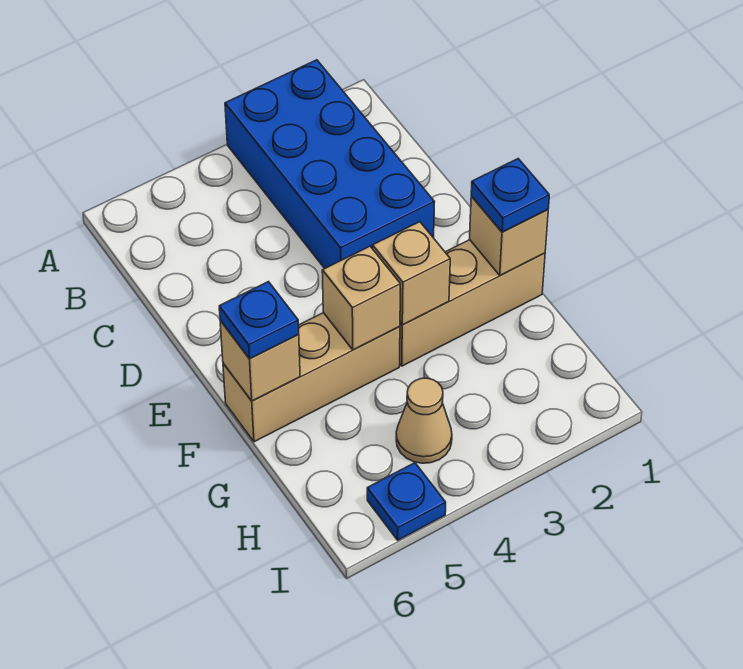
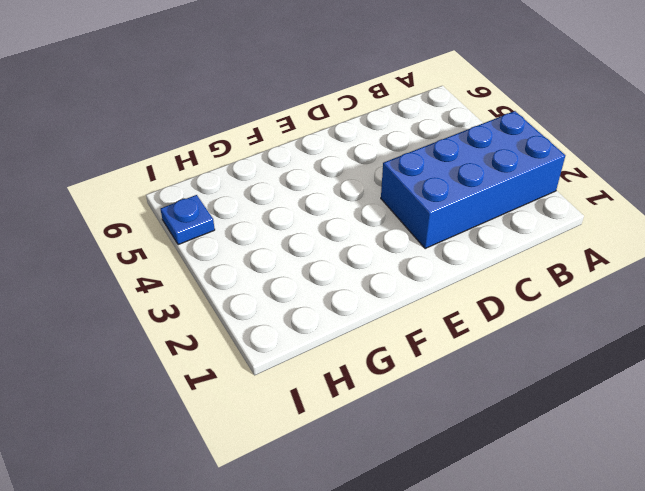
none -> tan brick F1:F3 level 1
none -> tan brick F4:F6 level 1

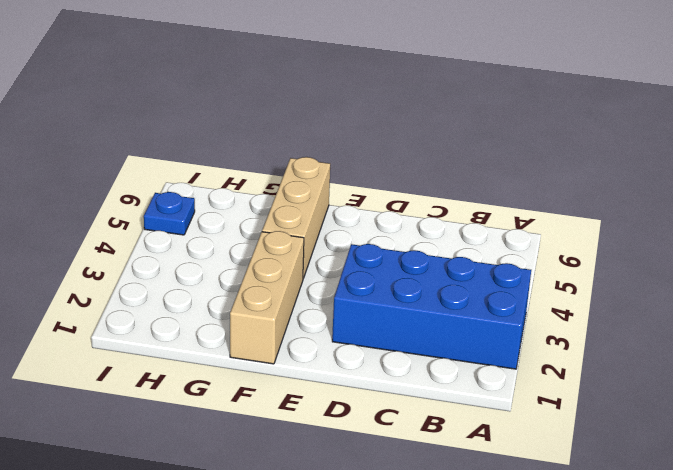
none -> tan cone H4 level 1
none -> tan brick F1 level 2

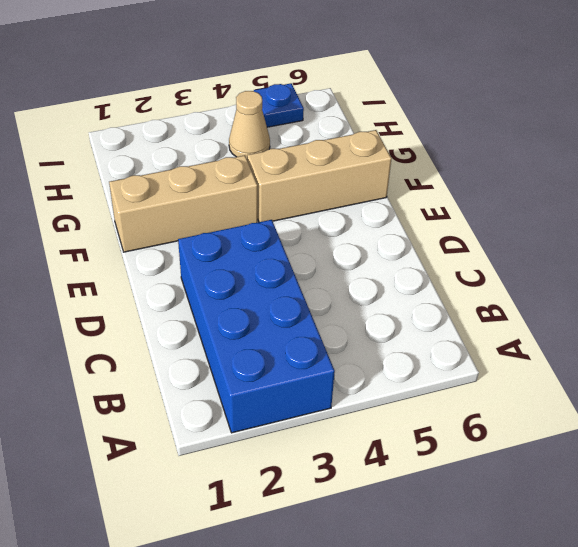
none -> tan brick F1 level 2
none -> tan brick F3 level 2

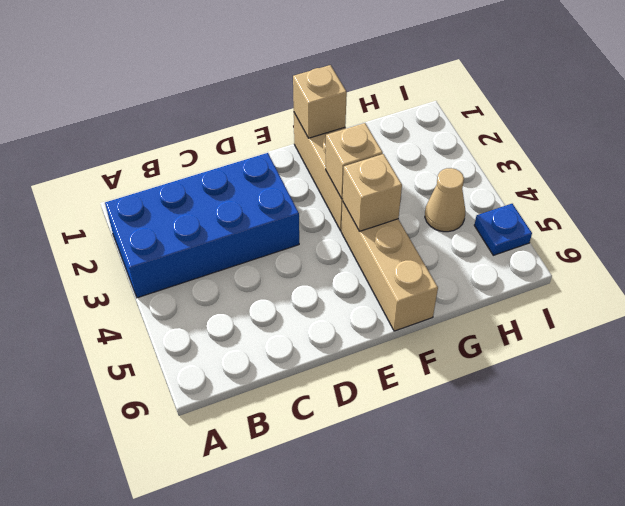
none -> tan brick F6 level 2
none -> blue plate F1 level 3

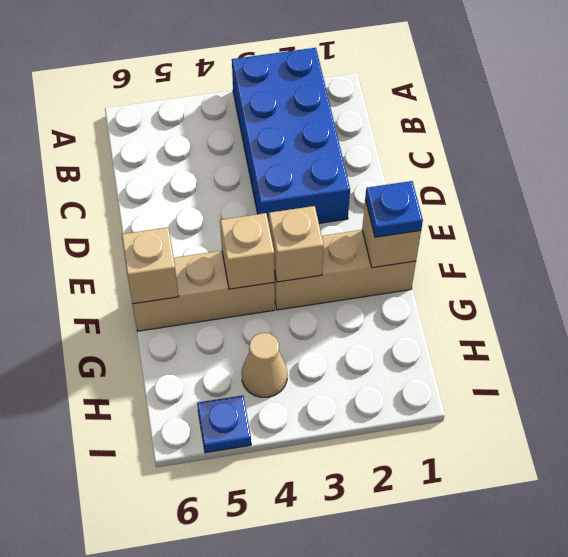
none -> blue plate F6 level 3

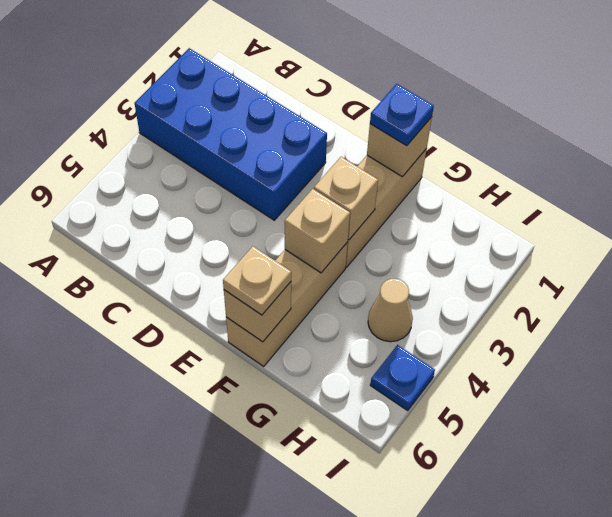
tan plate F6 level 3 -> blue plate F6 level 3

